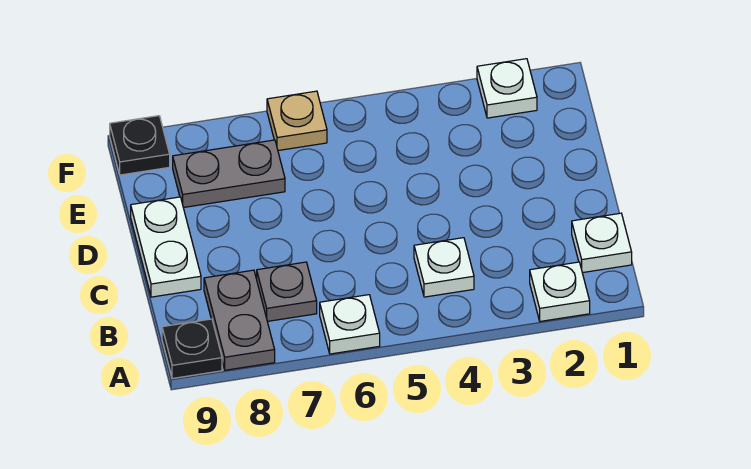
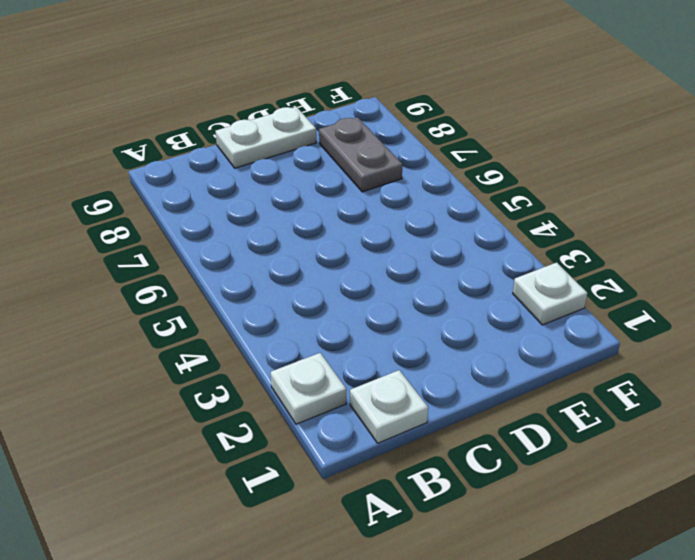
none -> white plate A6 level 1
none -> grey plate A8:B8 level 1
none -> black plate A9 level 1

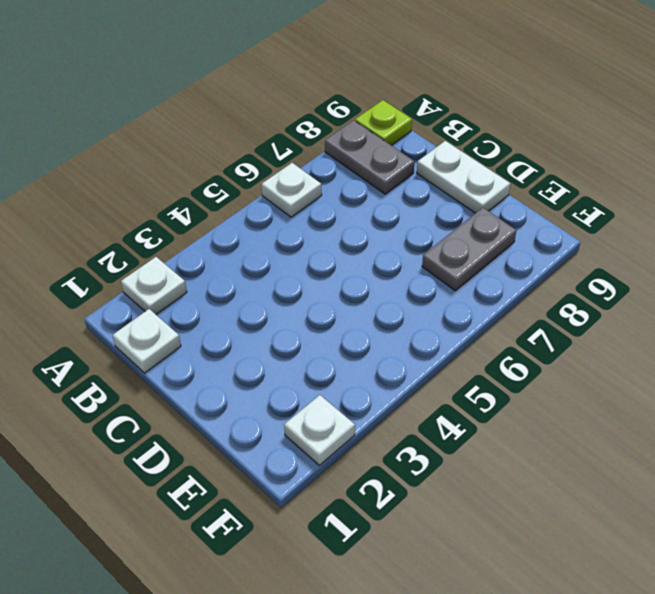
lime plate A9 level 1 -> black plate A9 level 1
none -> white plate B4 level 1
none -> grey plate B7 level 1
none -> tan plate F6 level 1

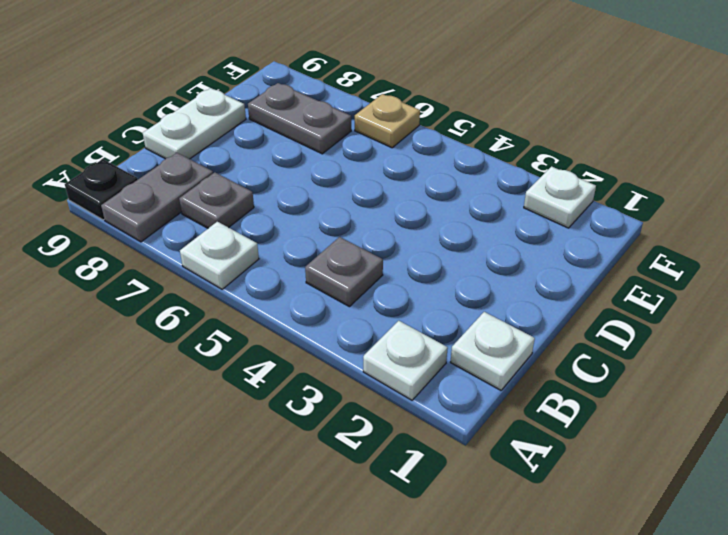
grey plate B4 level 1 -> white plate B4 level 1
none -> black plate F9 level 1

